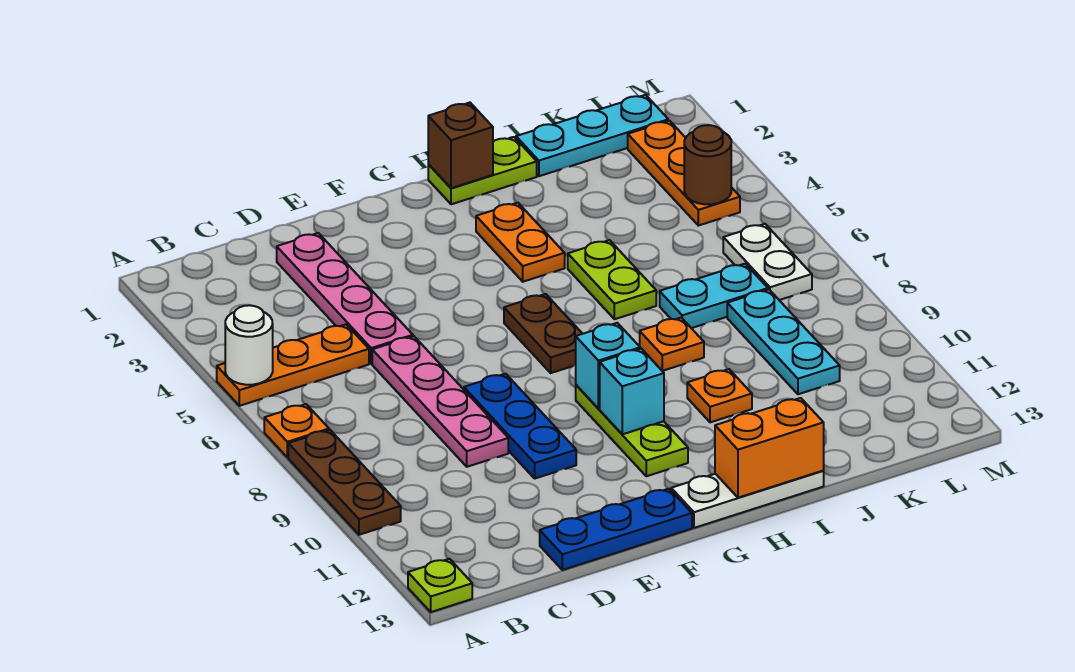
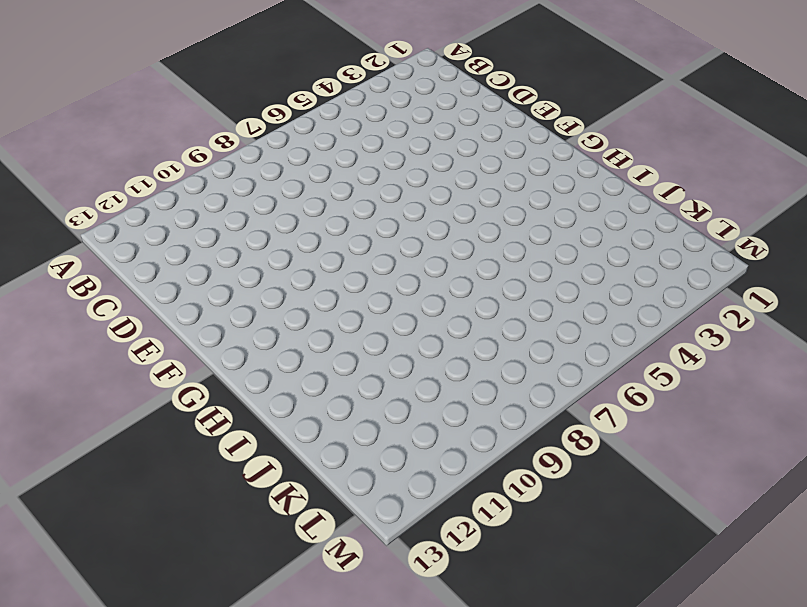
none -> orange plate A5:C5 level 1
none -> orange plate A7 level 1
none -> brown plate A8:A10 level 1

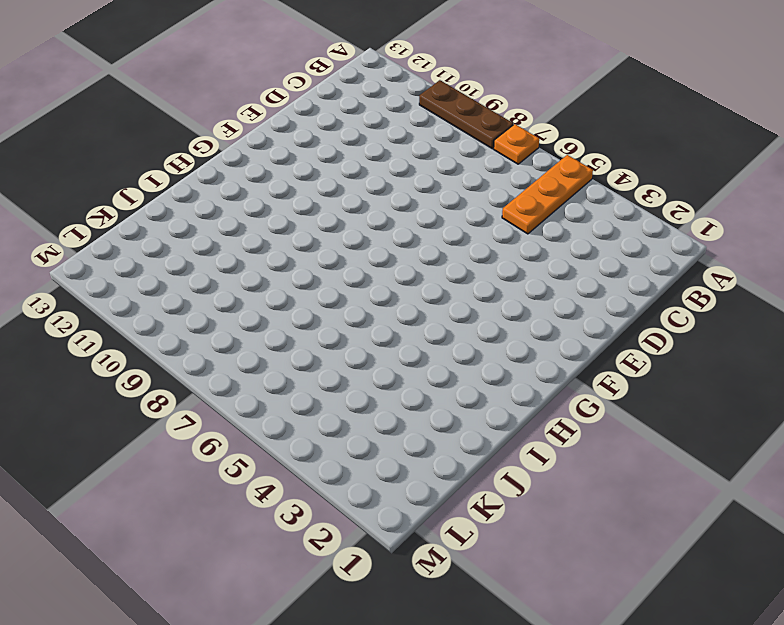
none -> lime plate A13 level 1
none -> pink plate D2:D5 level 1
none -> pink plate D6:D9 level 1

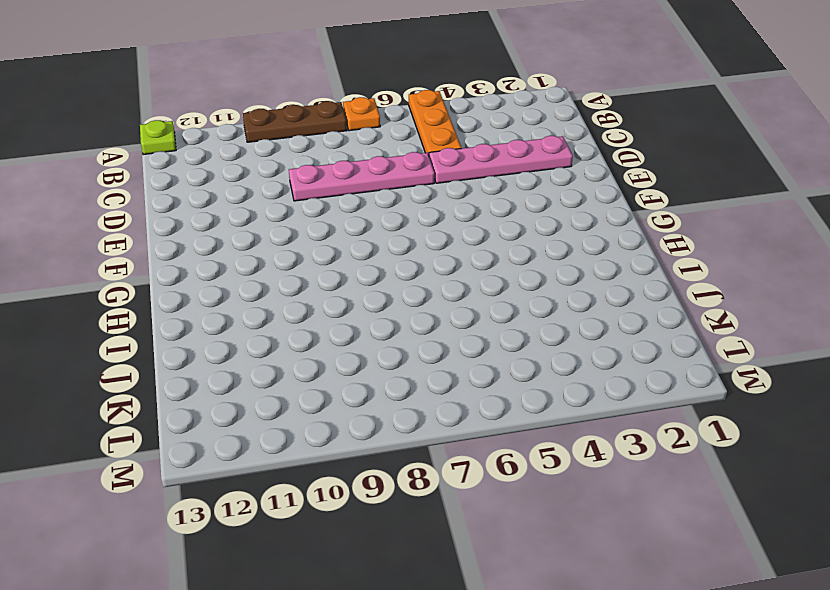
none -> blue plate D13:F13 level 1
none -> blue plate E8:E10 level 1
none -> brown plate G6:G7 level 1

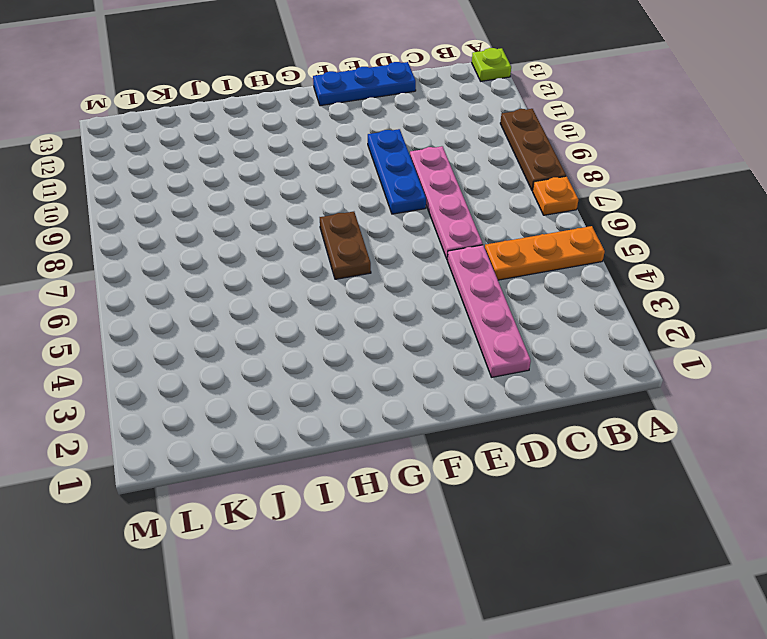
none -> lime plate G9:G11 level 1
none -> white plate G13:I13 level 1
none -> lime plate H1:I1 level 1

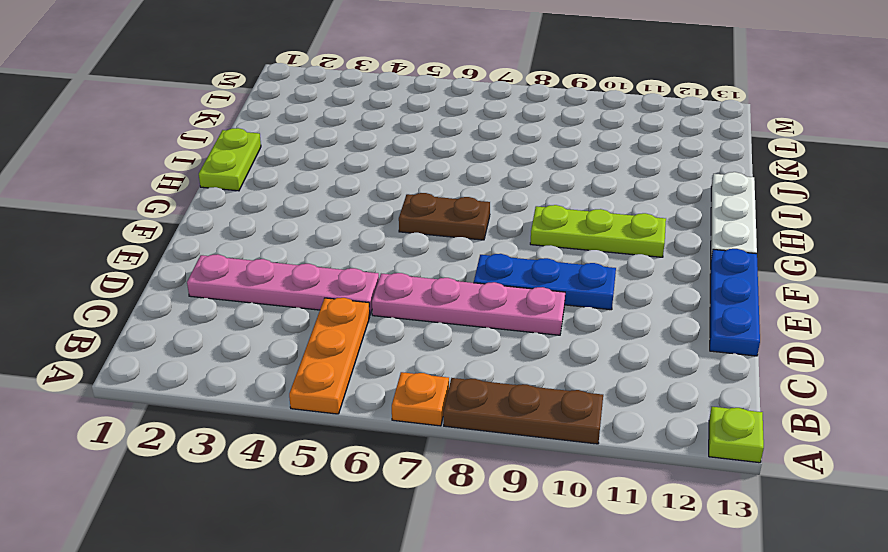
none -> orange plate H3:H4 level 1
none -> lime plate I5:I6 level 1
none -> orange plate I8 level 1

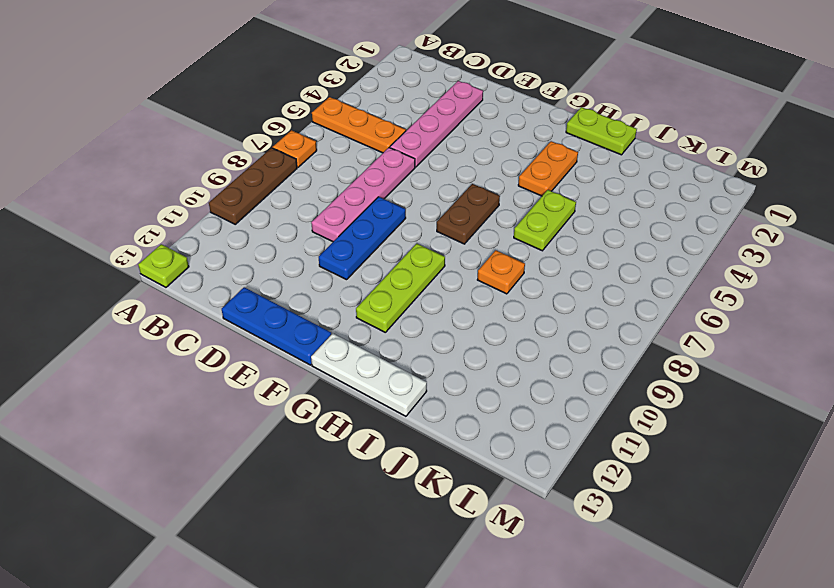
none -> orange plate I10 level 1
none -> cyan plate J1:L1 level 1
none -> cyan plate J7:K7 level 1

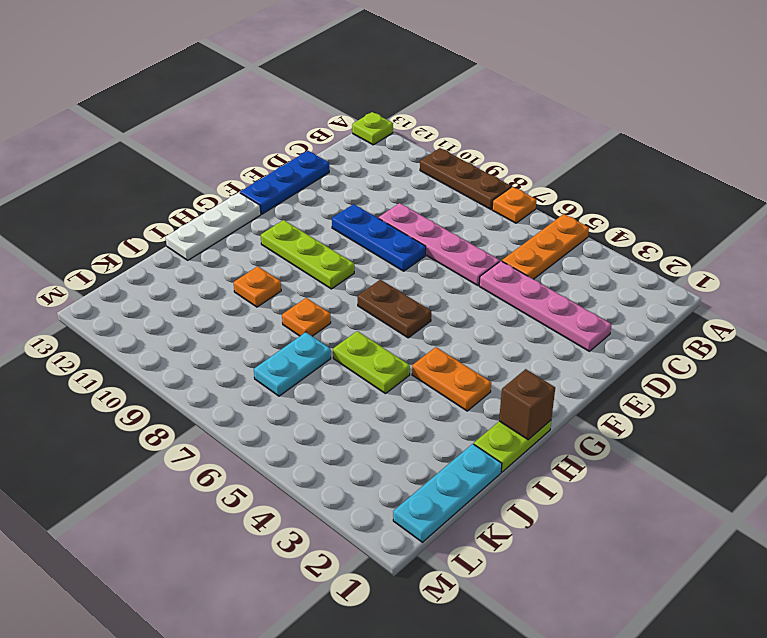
none -> cyan plate K8:K10 level 1
none -> orange plate L2:L4 level 1
none -> white plate L6:L7 level 1

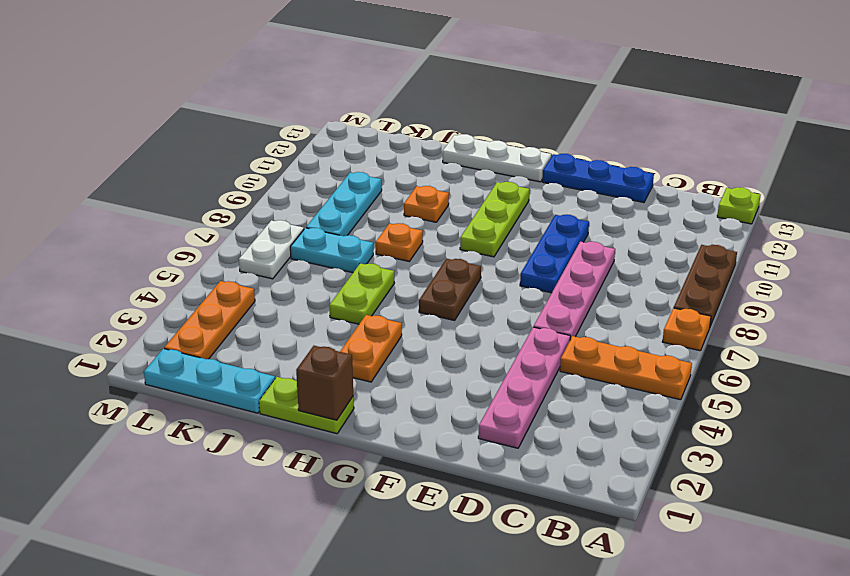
none -> white round brick A5 level 2
none -> cyan brick G9 level 2
none -> cyan brick G10 level 2

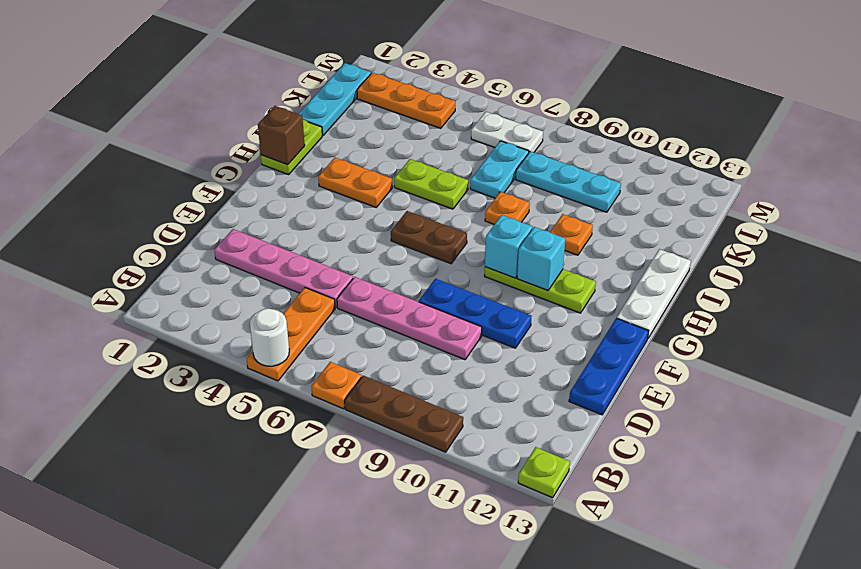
none -> orange brick H13:I13 level 2
none -> brown round brick L4 level 2

